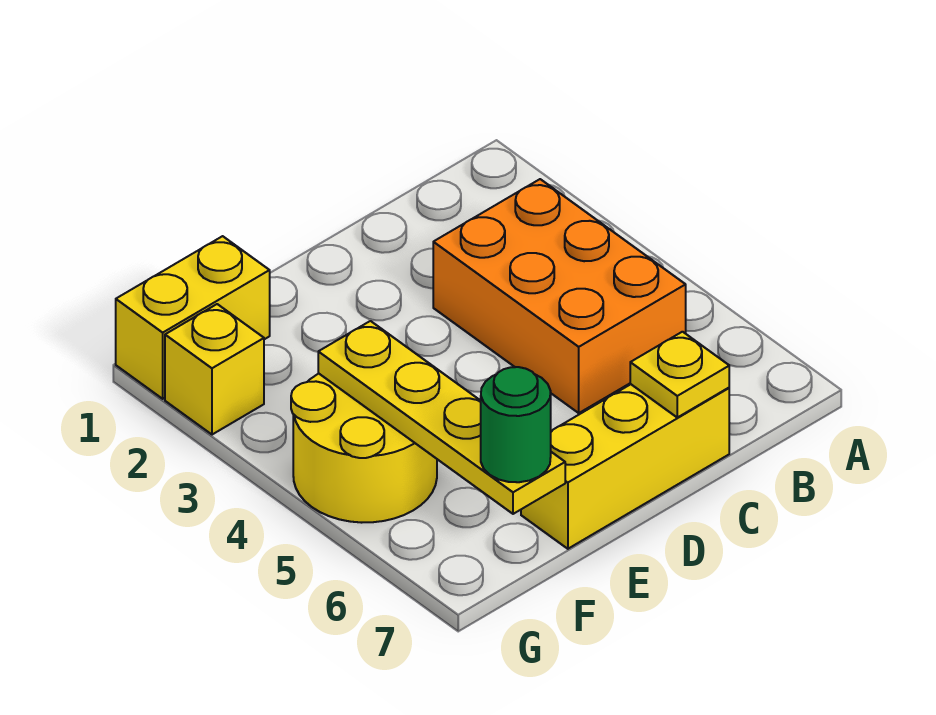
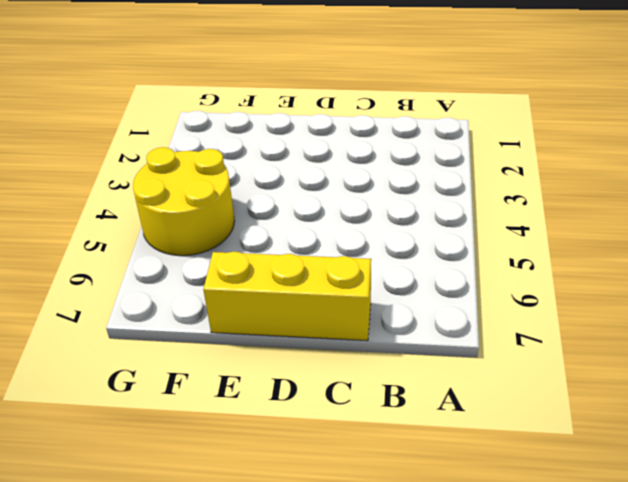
none -> orange brick B3:C5 level 1
none -> yellow brick F1:G1 level 1

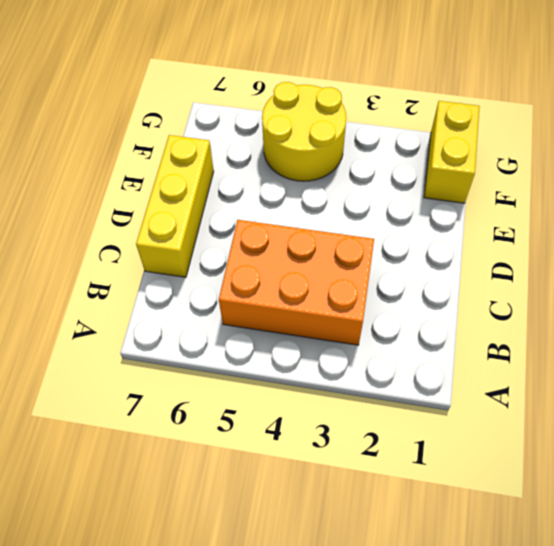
none -> yellow brick G2 level 1
none -> yellow plate C7 level 2

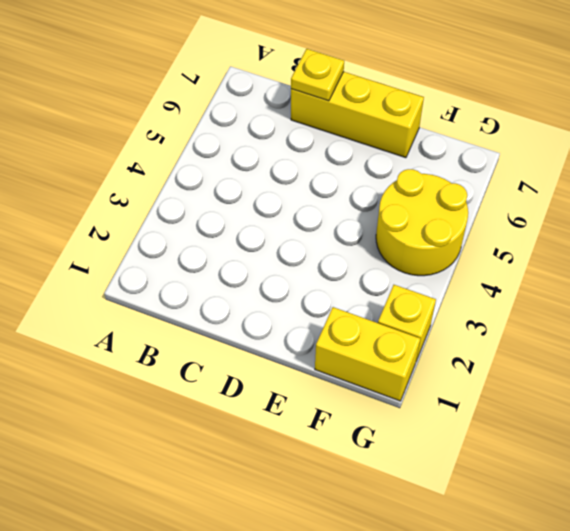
none -> orange brick B3:C5 level 1
none -> yellow plate F4:F7 level 2

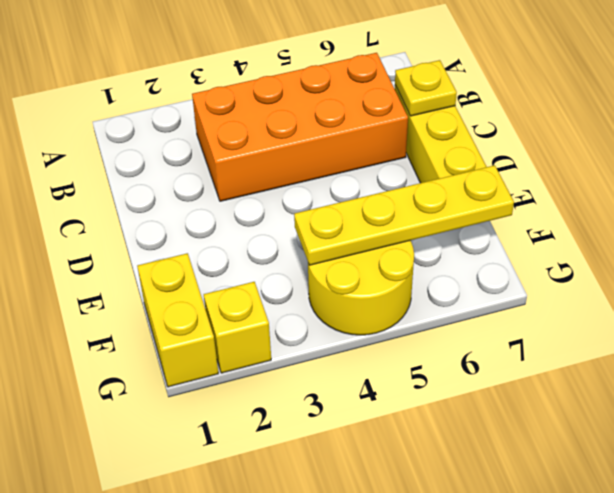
orange brick B3:C6 level 1 -> orange brick B3:C5 level 1
none -> green round brick F7 level 3

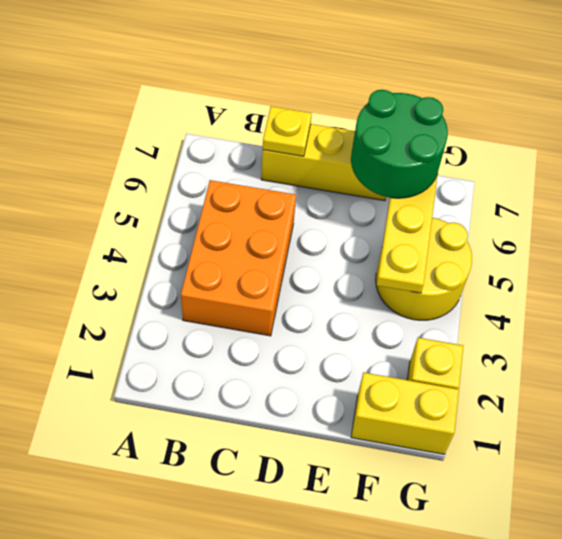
green round brick E6:F7 level 3 -> green round brick F7 level 3

